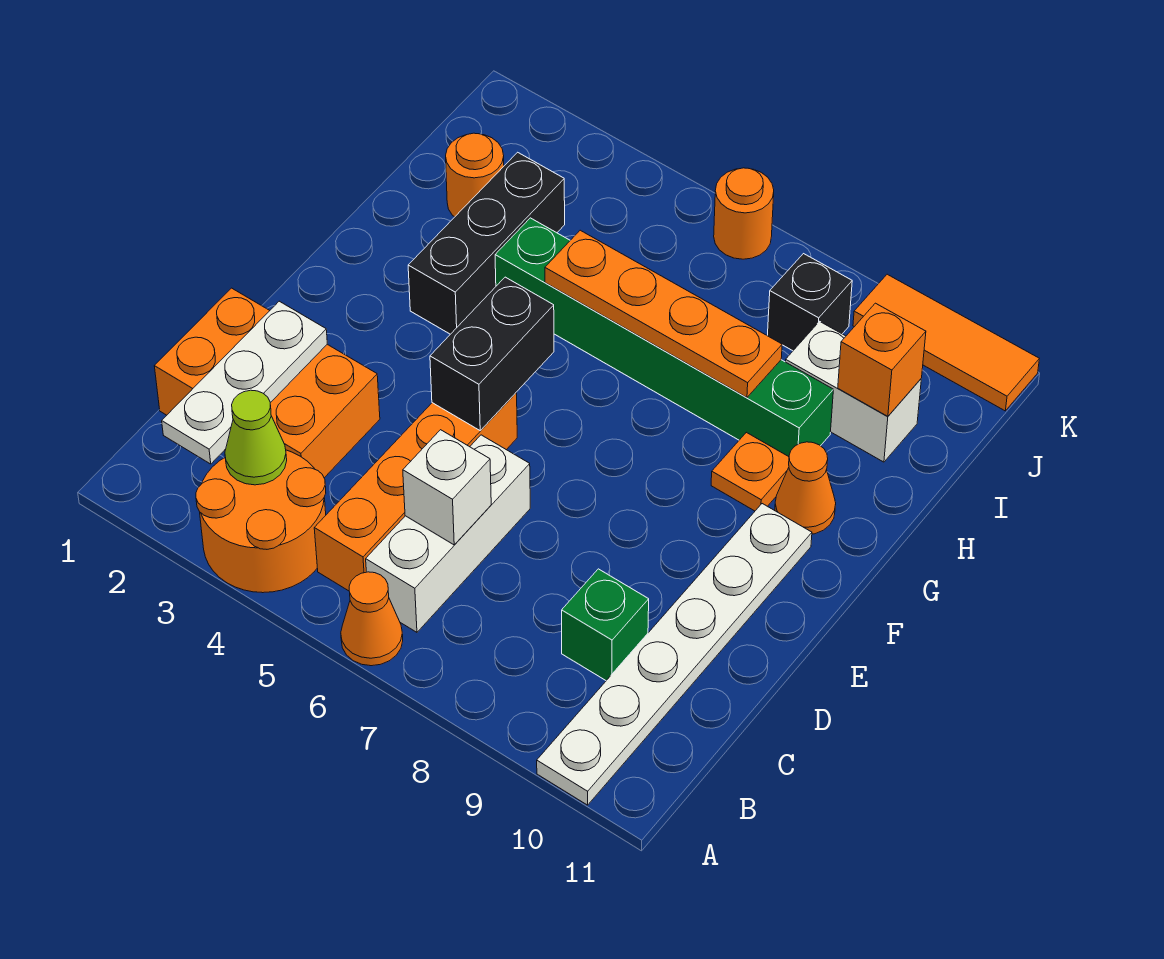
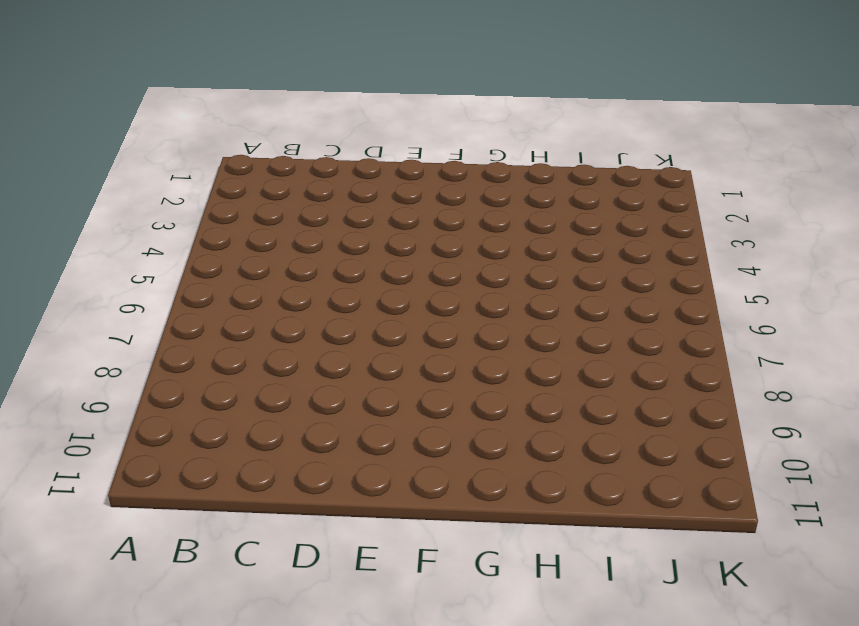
none -> orange round brick A3:B4 level 1
none -> orange cone A6 level 1
none -> white plate A10:F10 level 1

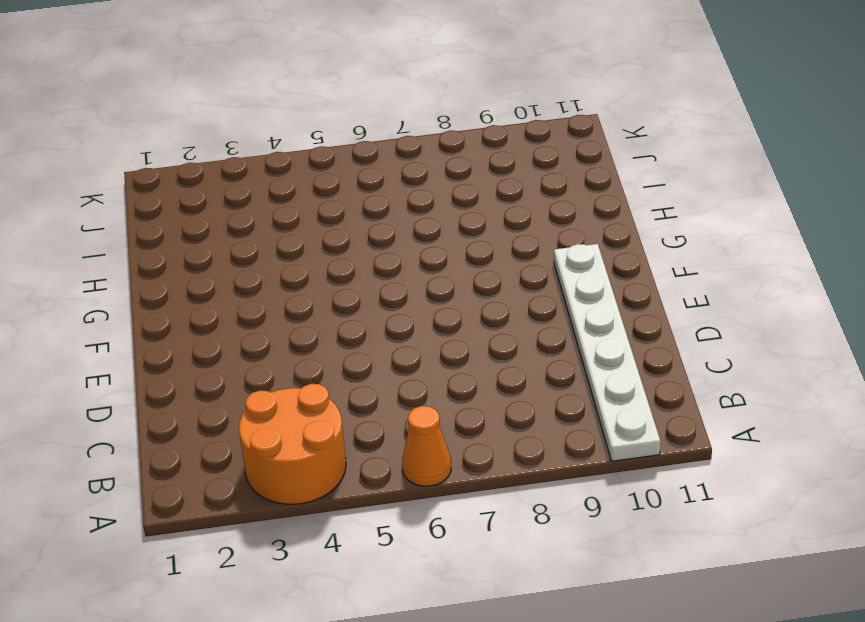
none -> orange brick B5:E5 level 1
none -> white brick B6:D6 level 1
none -> orange brick C1:D3 level 1

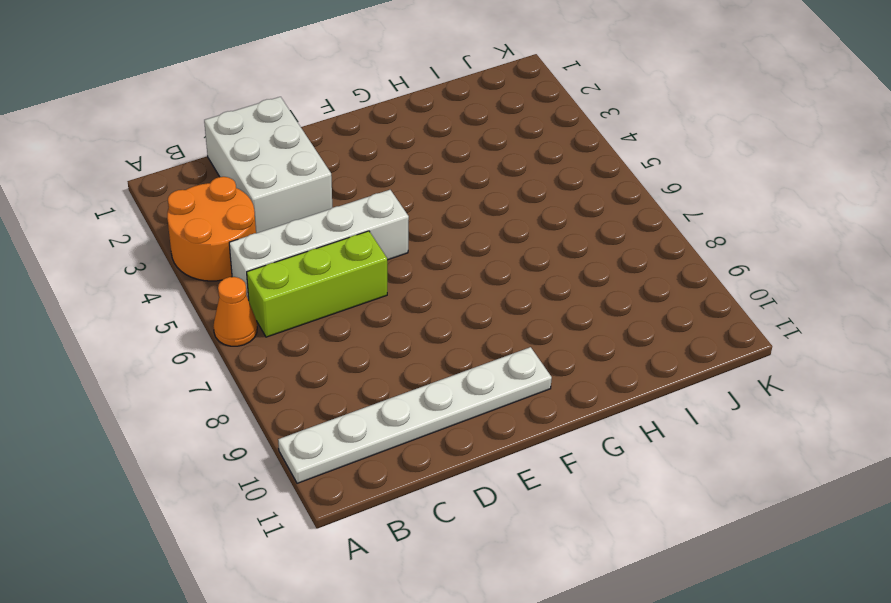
white brick B5:E5 level 1 -> orange brick B5:E5 level 1
lime brick B6:D6 level 1 -> white brick B6:D6 level 1
white brick C1:D3 level 1 -> orange brick C1:D3 level 1
none -> green brick C9 level 1
none -> black brick G3:I3 level 1
none -> orange plate G9 level 1

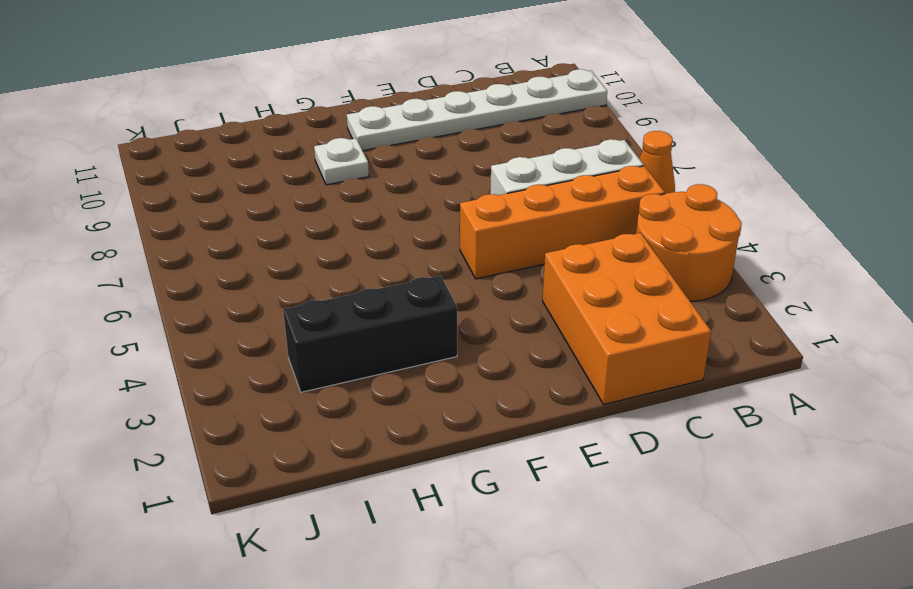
white plate G9 level 1 -> orange plate G9 level 1
none -> green brick C9 level 1
none -> orange cone G10 level 1
none -> green brick H4:H9 level 1

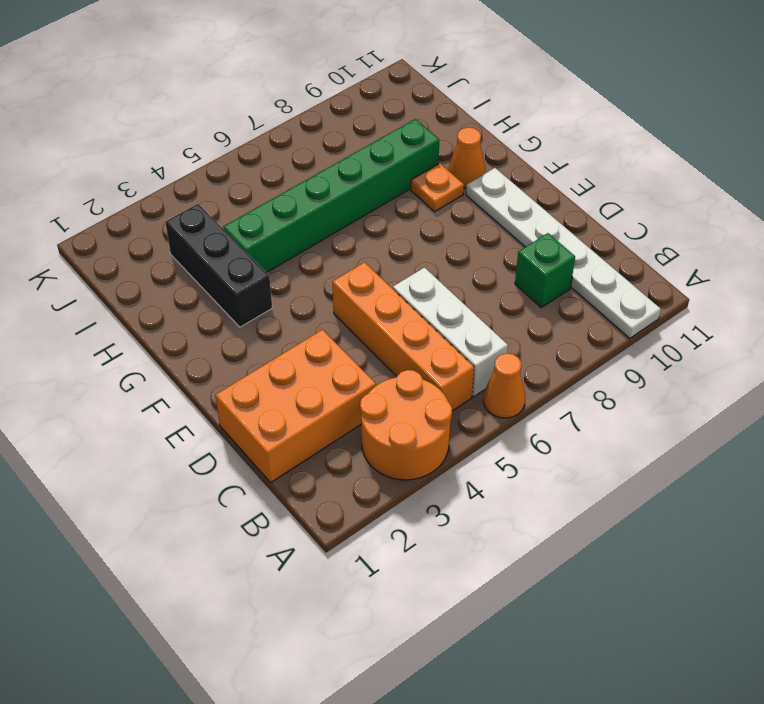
none -> orange round brick I2 level 1
none -> white brick I9:I10 level 1
none -> black brick J8 level 1

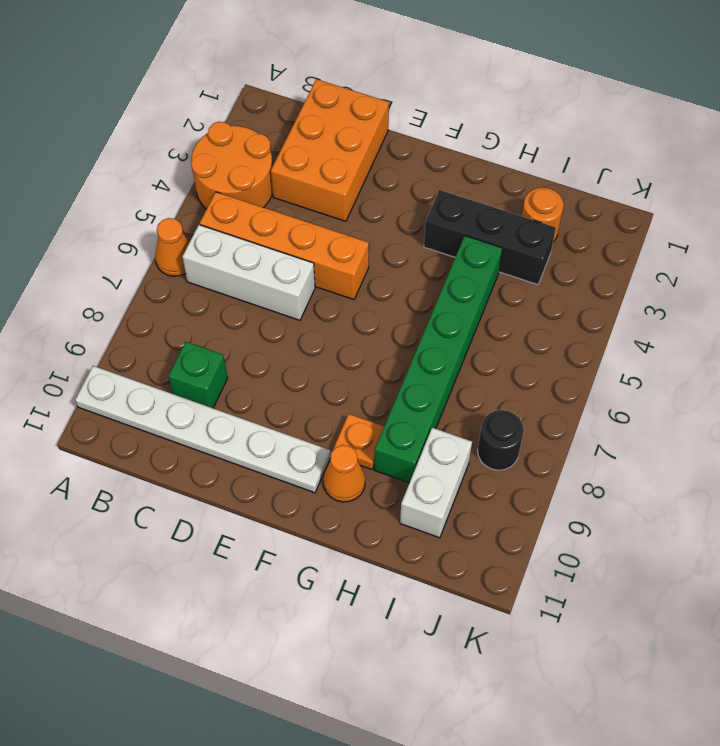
black round brick J8 level 1 -> black brick J8 level 1
none -> orange round brick K6 level 1
none -> orange tile K9:K11 level 1
none -> white plate B2:D2 level 2

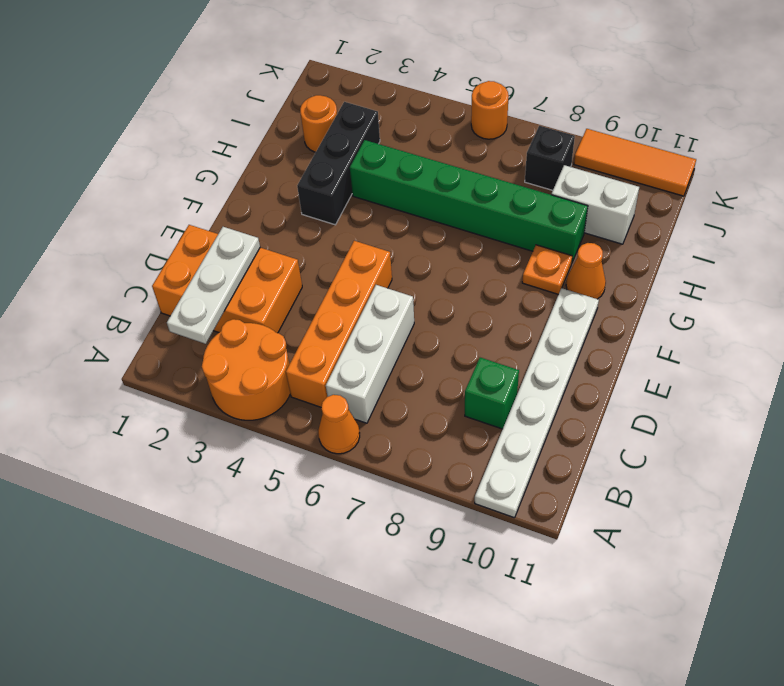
none -> lime cone B3 level 2
none -> white brick C6 level 2
none -> black brick E5:F5 level 2

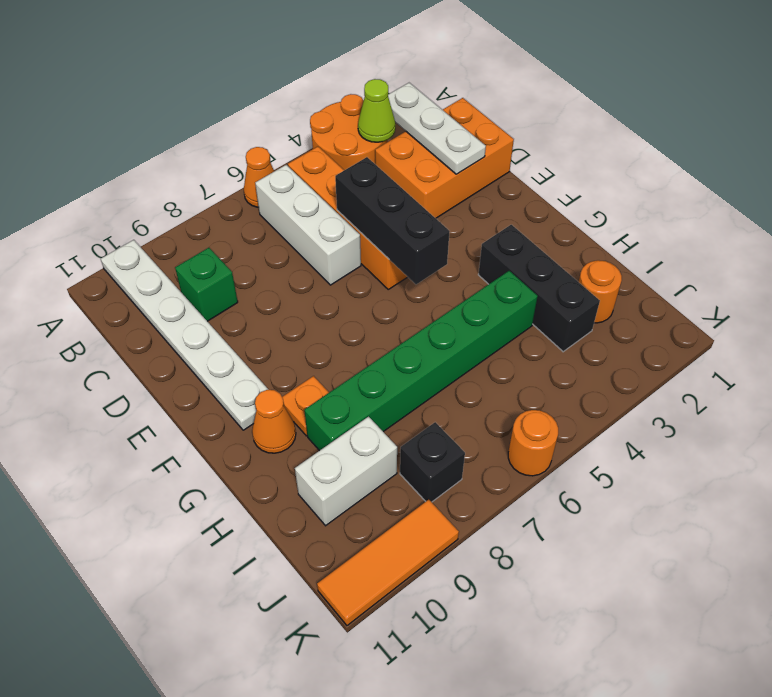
black brick D5:F5 level 2 -> black brick E5:F5 level 2
none -> white brick C6 level 2
none -> orange plate H5:H8 level 2
none -> orange brick I10 level 2

